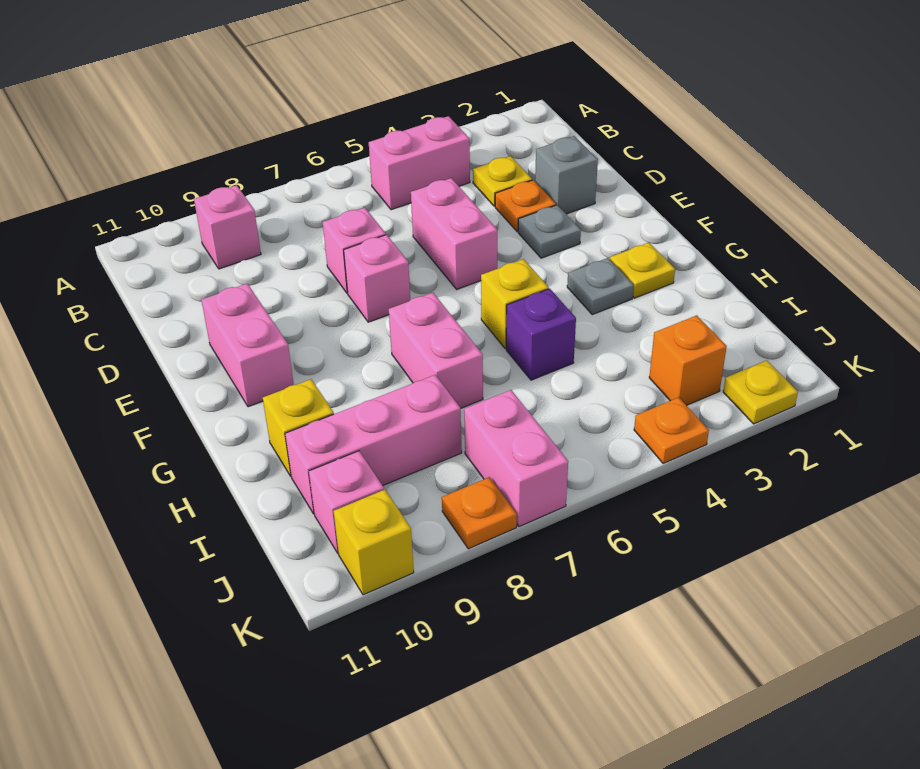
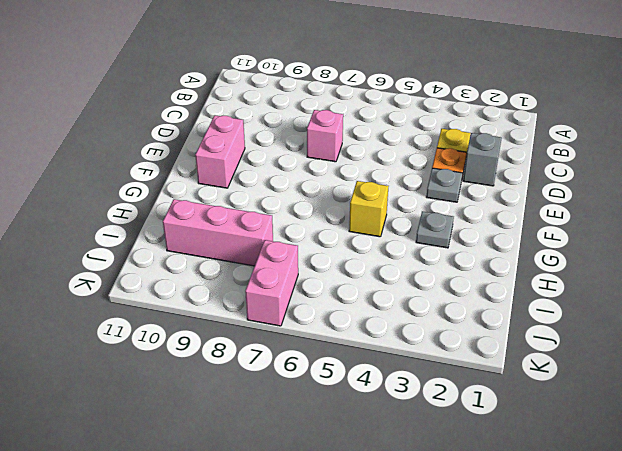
none -> pink brick B4:B5 level 1
none -> pink brick B9 level 1
none -> pink brick D5:E5 level 1

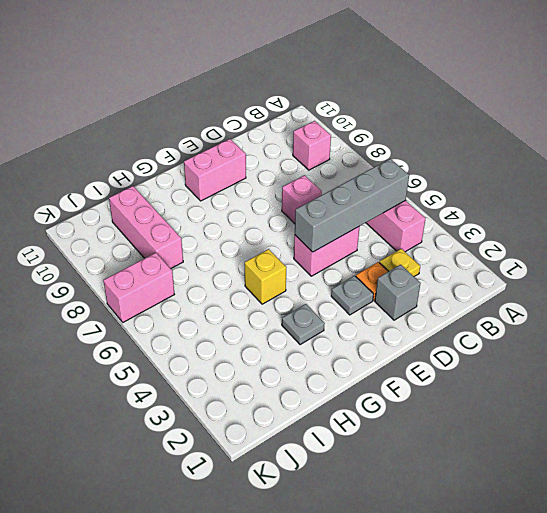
grey brick B5:E5 level 2 -> none
none -> pink brick E7 level 1
none -> yellow plate G2 level 1
none -> pink brick G7:H7 level 1

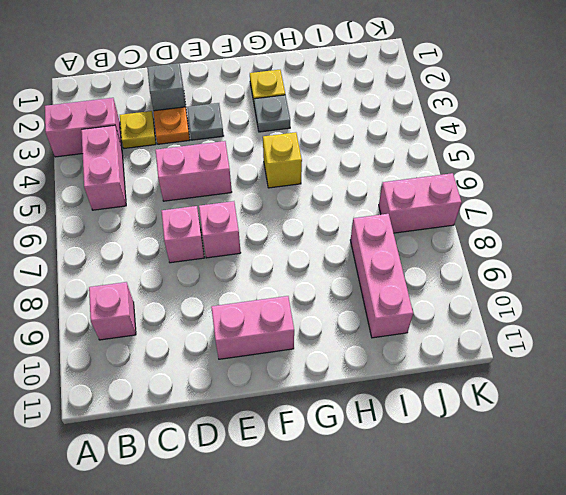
pink brick A3:B3 level 1 -> pink brick G7:H7 level 1
none -> purple brick H5 level 1
none -> yellow brick H10 level 1
none -> orange brick J3 level 1

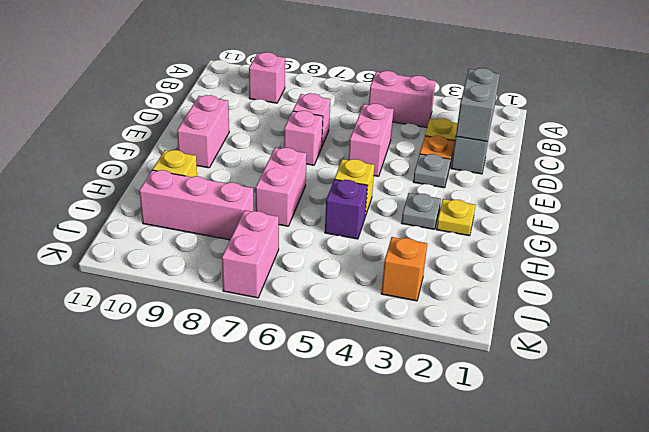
grey brick C2:D2 level 2 -> none
none -> pink brick J10 level 1
none -> yellow plate K2 level 1
none -> orange plate K4 level 1

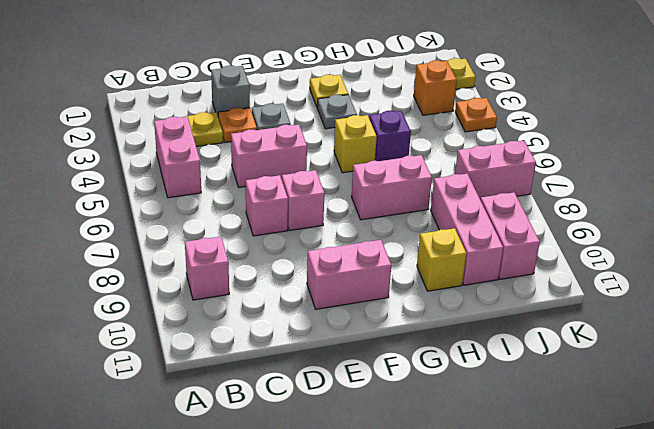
pink brick J9:J10 level 1 -> pink brick J10 level 1
none -> orange plate K8 level 1
none -> yellow brick K10 level 1

